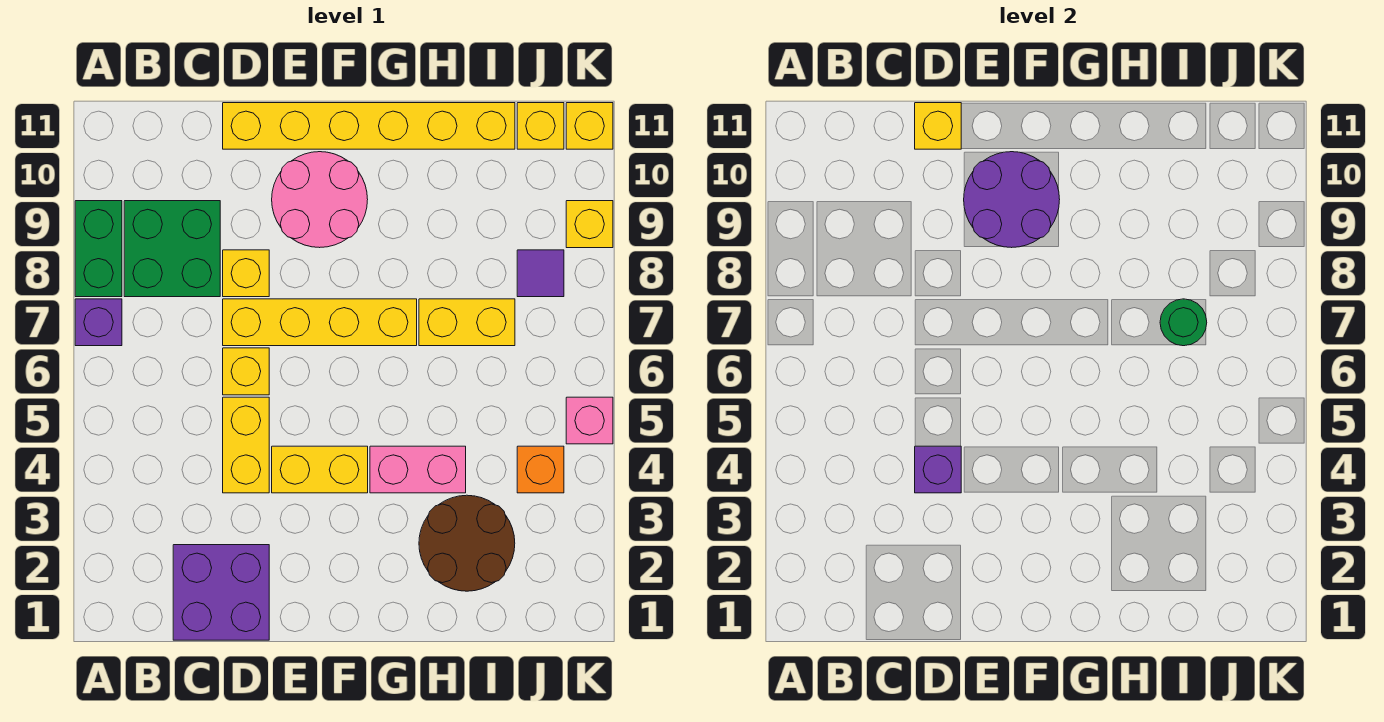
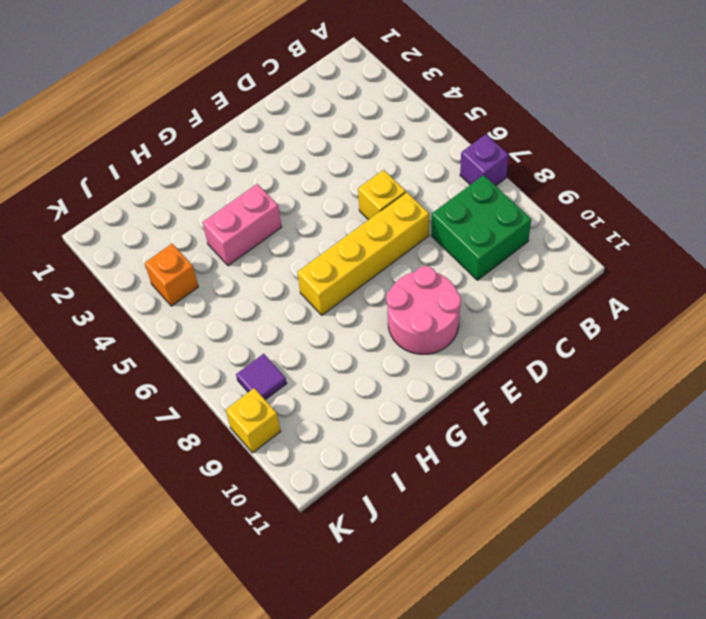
none -> green brick A8:A9 level 1
none -> purple brick C1:D2 level 1
none -> yellow brick D4:D5 level 1

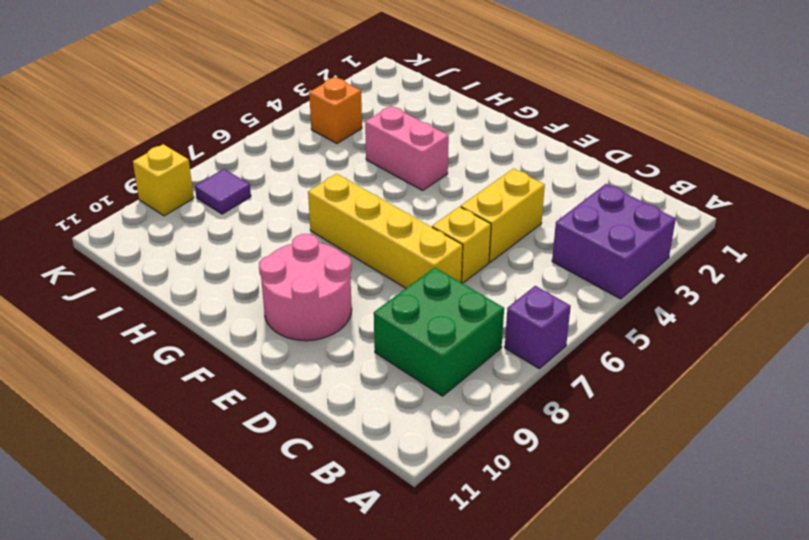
purple brick A3:B4 level 1 -> purple brick C1:D2 level 1
none -> green brick A8:A9 level 1
none -> yellow brick D8 level 1
none -> yellow brick D11:I11 level 1

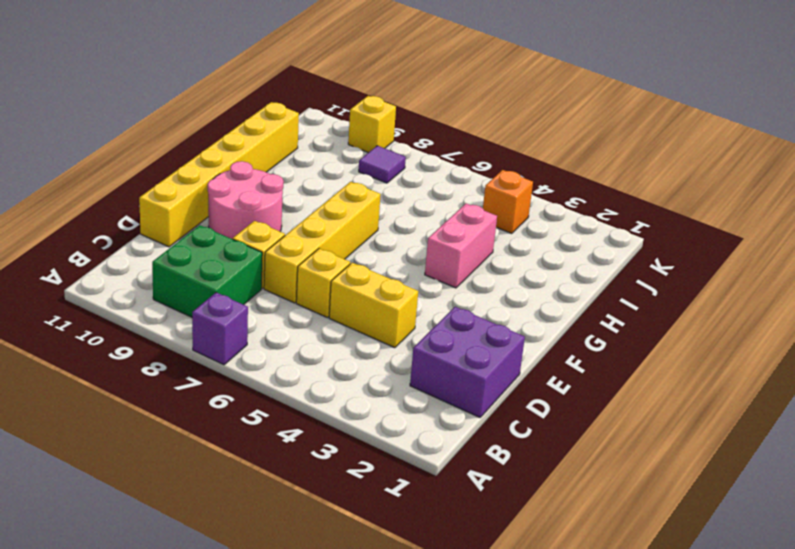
none -> green brick A8:A9 level 1
none -> yellow brick E4:F4 level 1
none -> brown round brick H2:I3 level 1

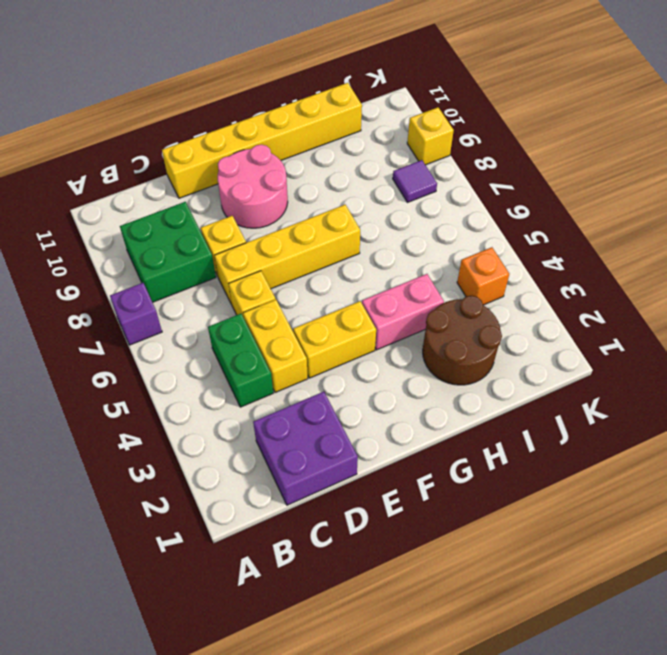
green brick C4:C5 level 1 -> green brick A8:A9 level 1
none -> yellow brick H7:I7 level 1
none -> yellow brick J11 level 1
none -> pink brick K5 level 1

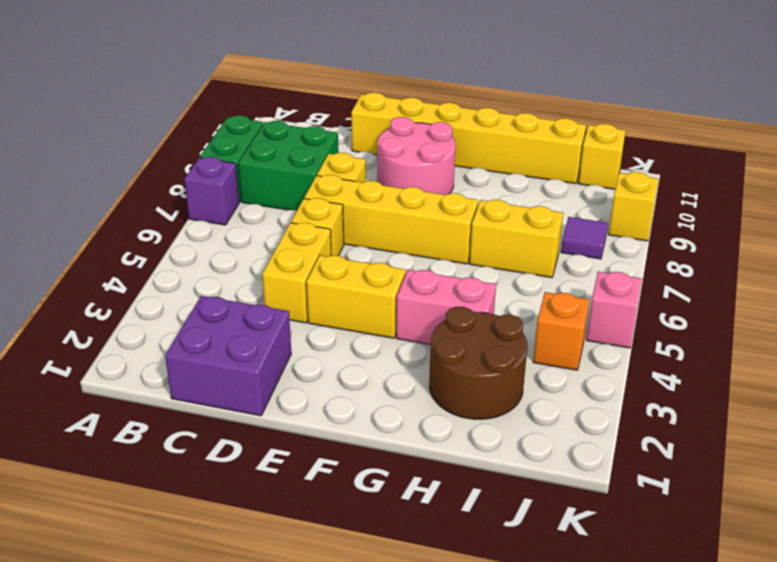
none -> yellow brick K11 level 1
none -> purple brick D4 level 2
none -> yellow brick D11 level 2

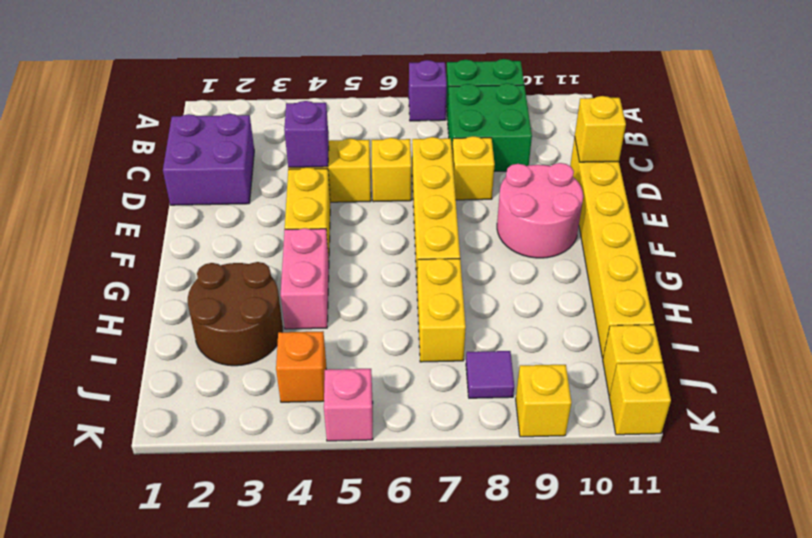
none -> purple round brick E9:F10 level 2
none -> green round brick I7 level 2

